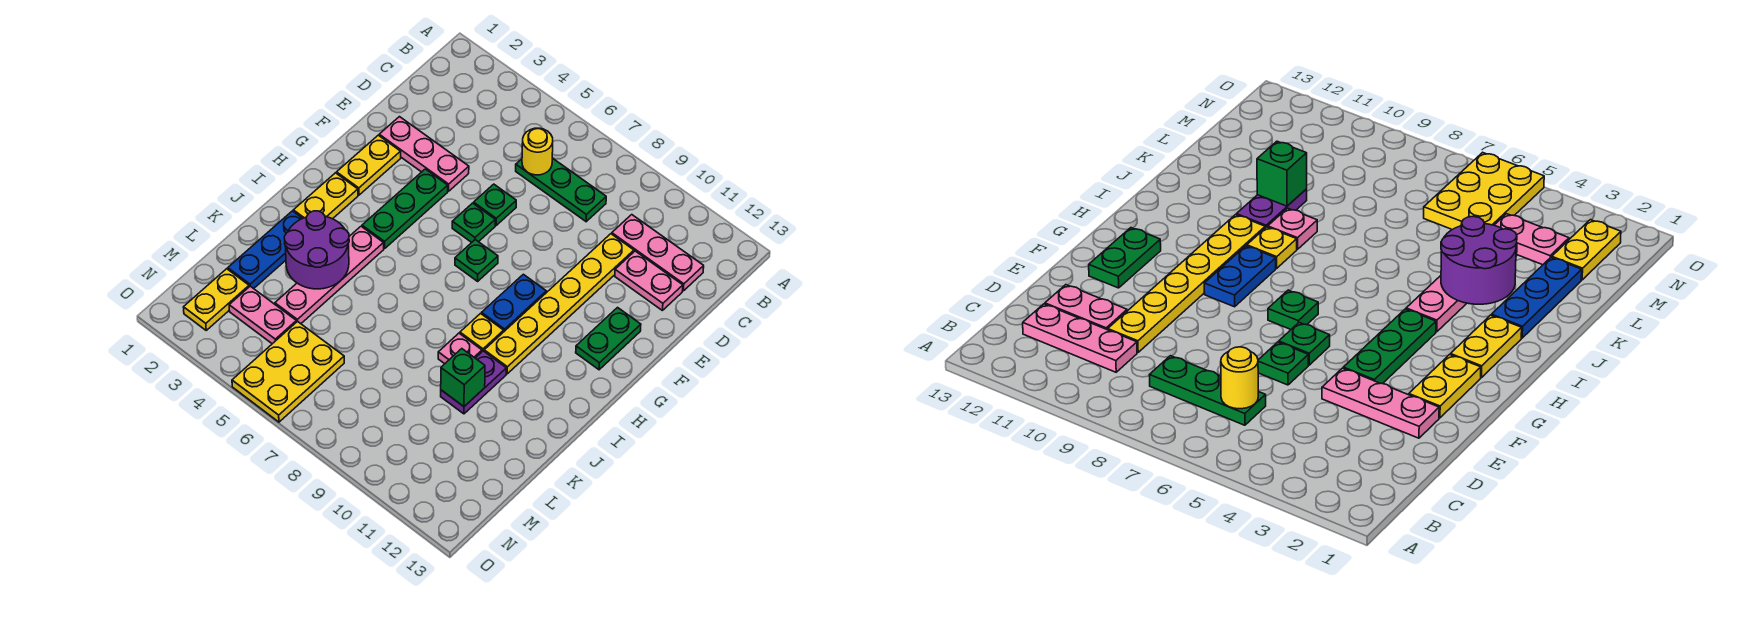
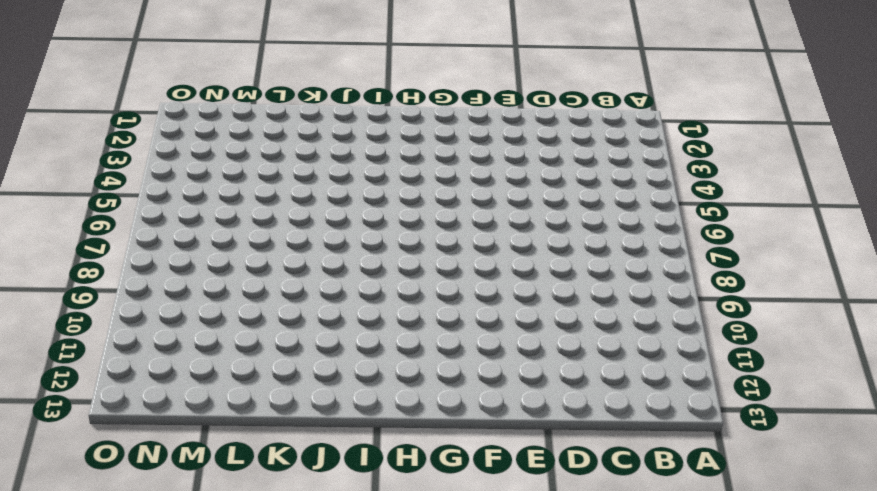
none -> green plate C6:C8 level 1
none -> pink plate C10:C12 level 1
none -> yellow plate D10:I10 level 1

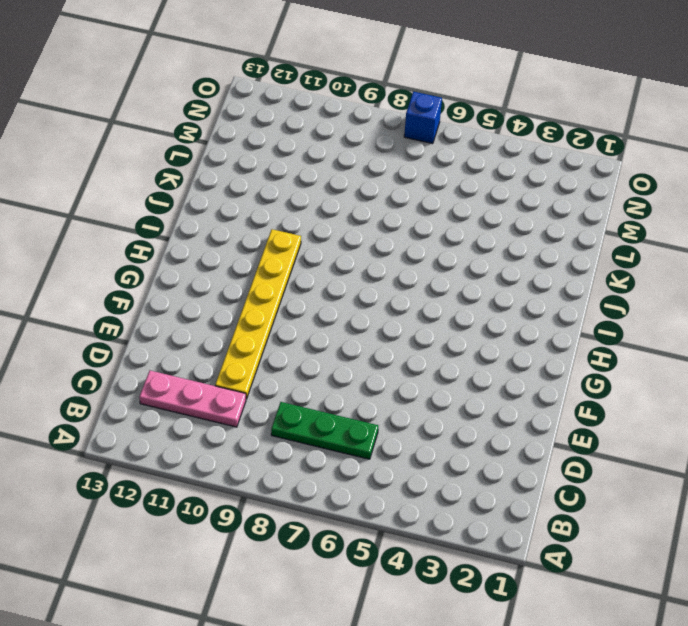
blue brick O7 level 1 -> none
none -> pink plate D11:D12 level 1
none -> pink plate E2:E4 level 1
none -> green plate E6 level 1

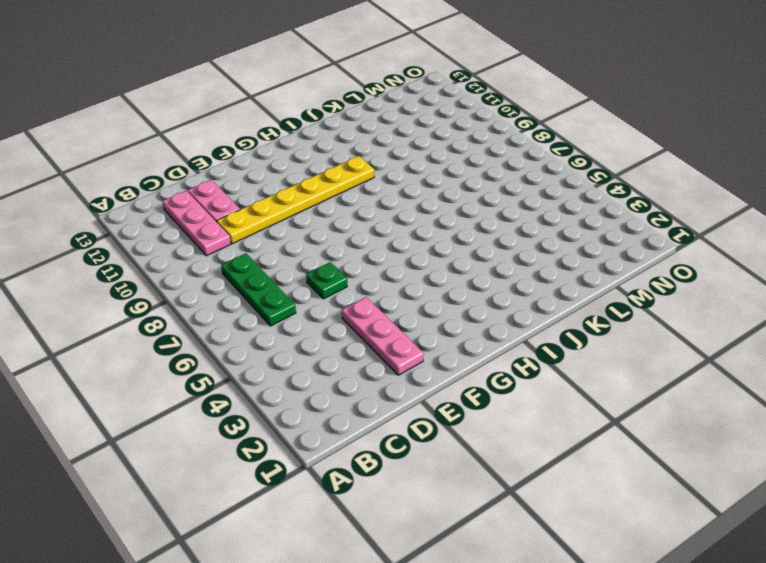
none -> yellow plate F2:G2 level 1
none -> green plate F4:H4 level 1
none -> green plate F6 level 1

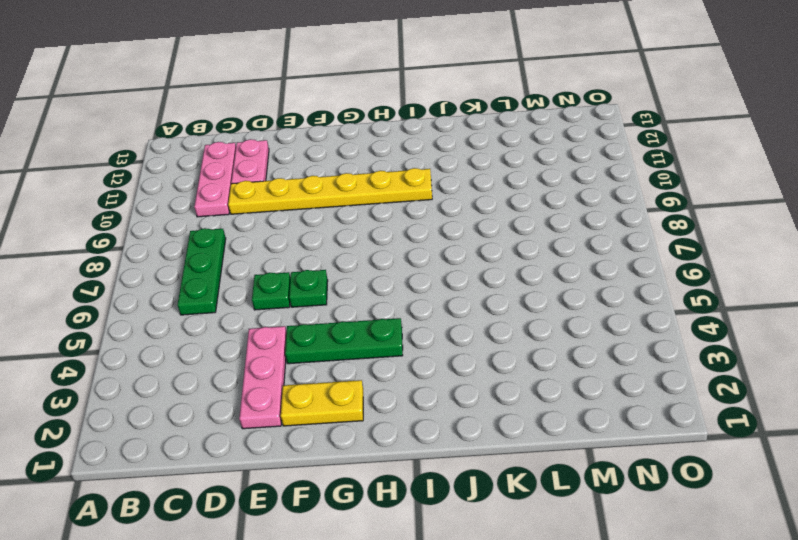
none -> green plate F12:G12 level 1
none -> green plate G7 level 1
none -> blue plate G9:H9 level 1

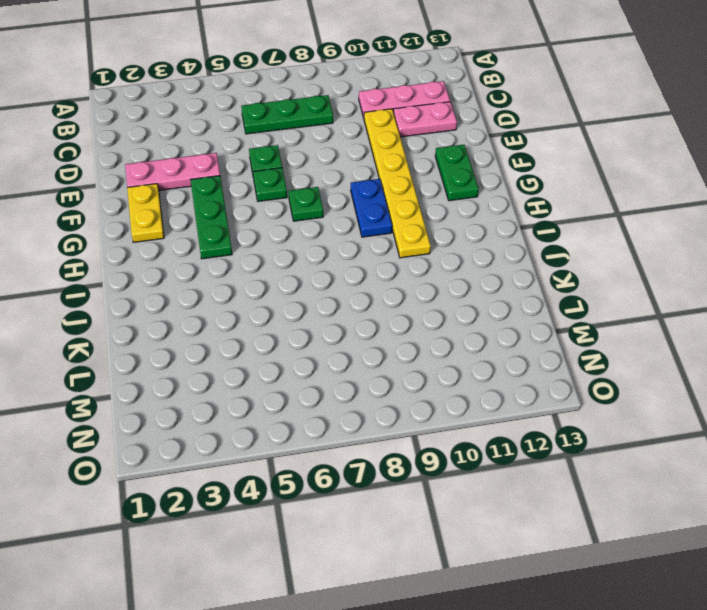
none -> yellow plate H2:I2 level 1
none -> pink plate I4:L4 level 1
none -> yellow plate I9 level 1

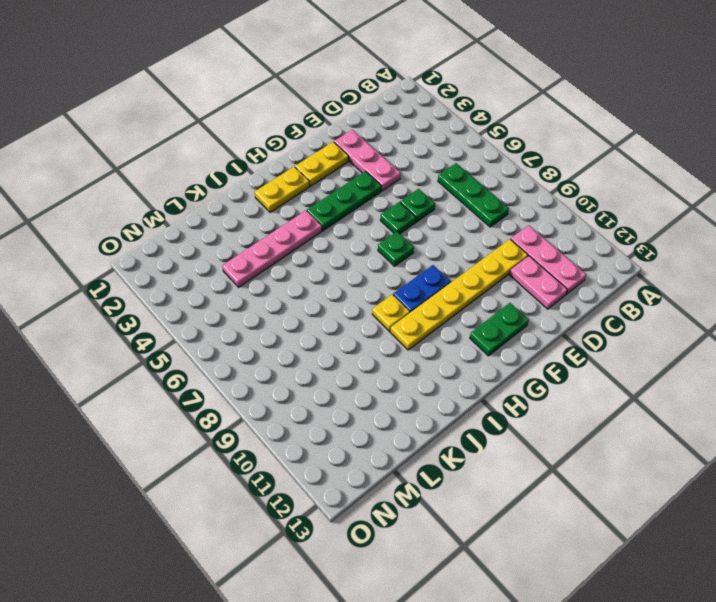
none -> blue plate J2:L2 level 1
none -> pink plate J9 level 1
none -> purple plate J10:K10 level 1

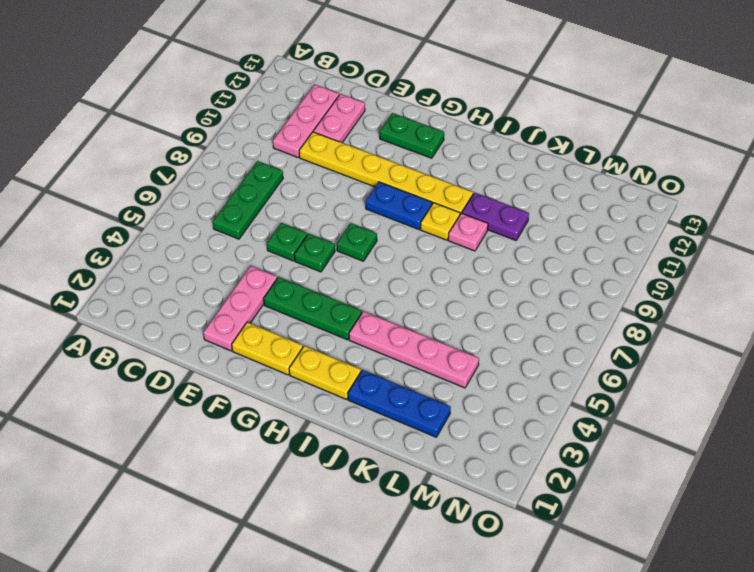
none -> yellow plate M2:N2 level 1
none -> pink plate M3:M4 level 1
none -> yellow plate M5:O6 level 1

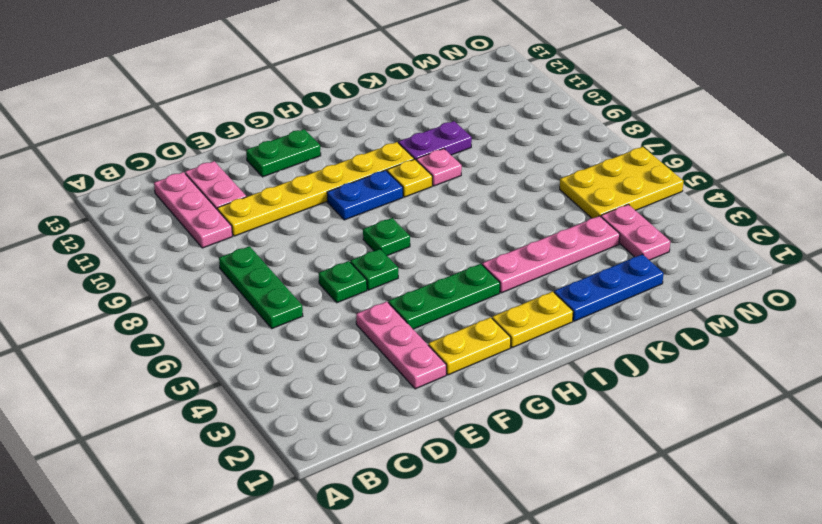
none -> yellow plate M2:N2 level 1
none -> yellow round brick C6 level 2
none -> purple round brick J3:K4 level 2

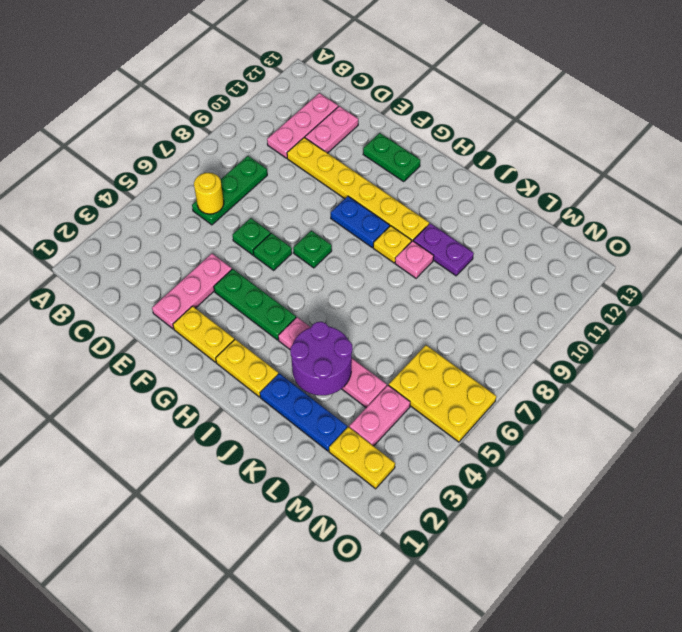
none -> green brick K10 level 2

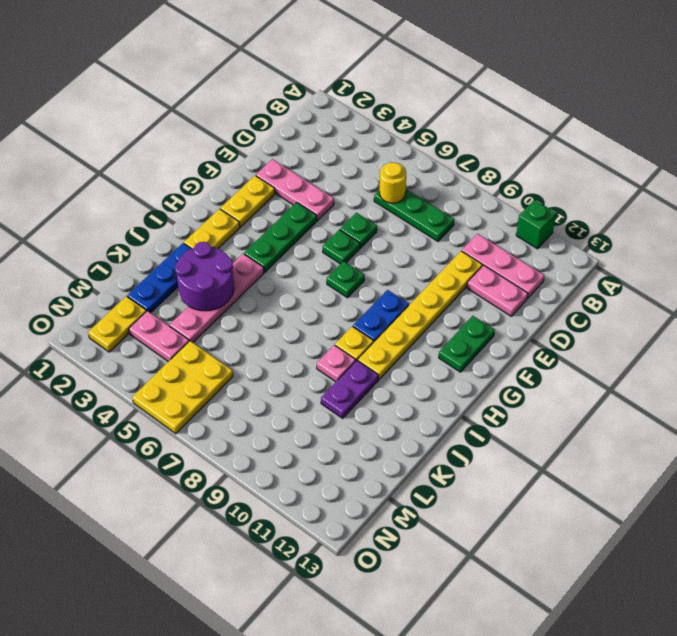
green brick A11 level 1 -> green brick K10 level 2

